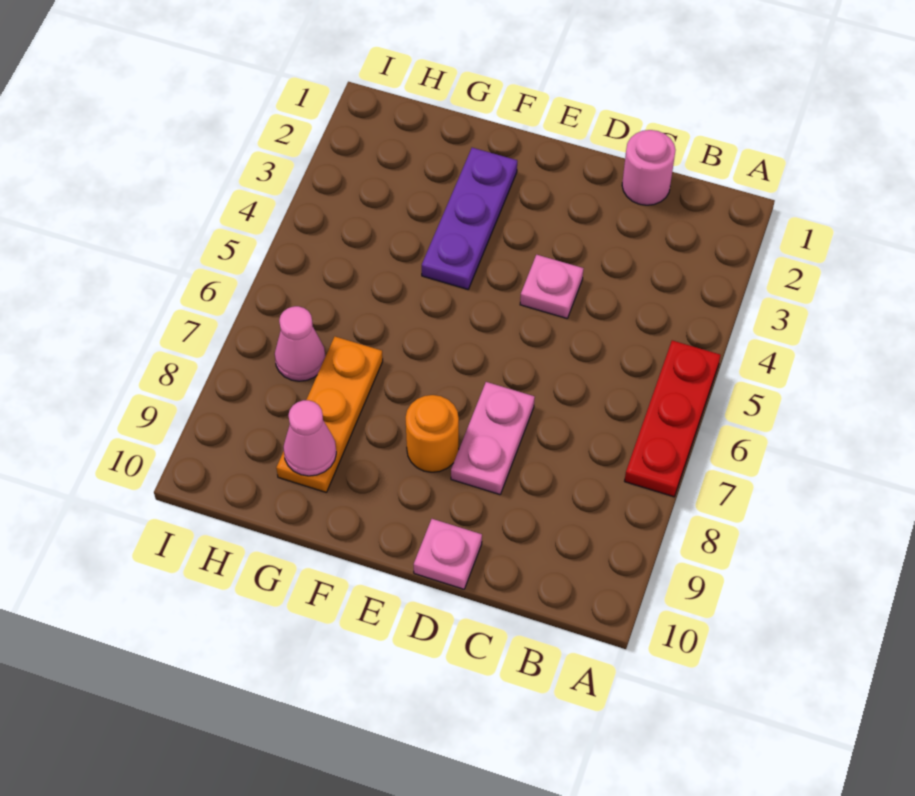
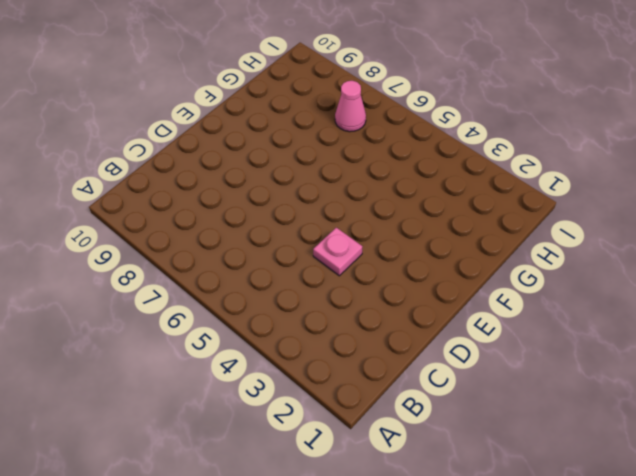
none -> red plate A5:A7 level 1
none -> pink round brick C1 level 1

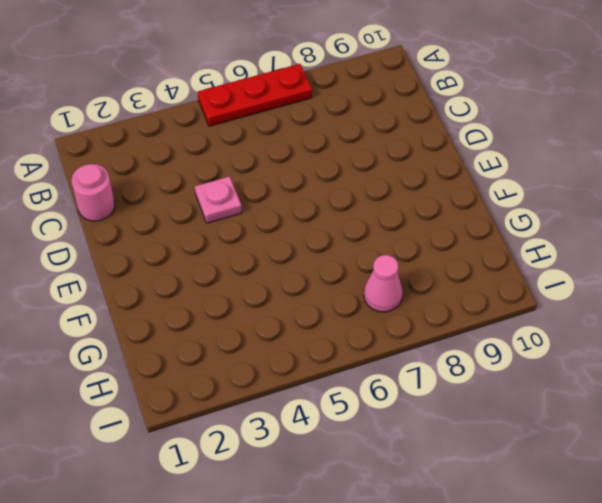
none -> pink plate D7:D8 level 1
none -> pink plate D10 level 1

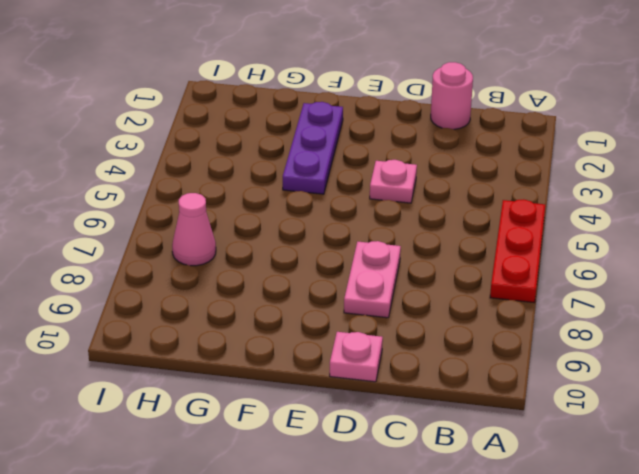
none -> orange round brick E8 level 1
none -> orange plate G7:G9 level 1

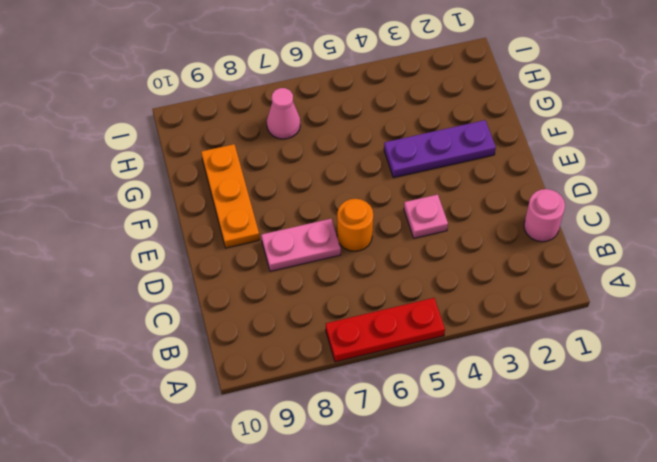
orange round brick D6 level 1 -> orange round brick E8 level 1
orange plate E9:G9 level 1 -> orange plate G7:G9 level 1
none -> pink plate D10 level 1
none -> pink cone G9 level 2

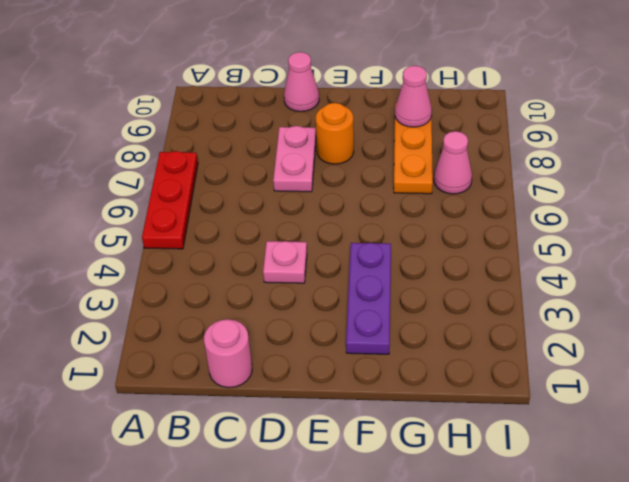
pink cone D10 level 1 -> pink plate D10 level 1

